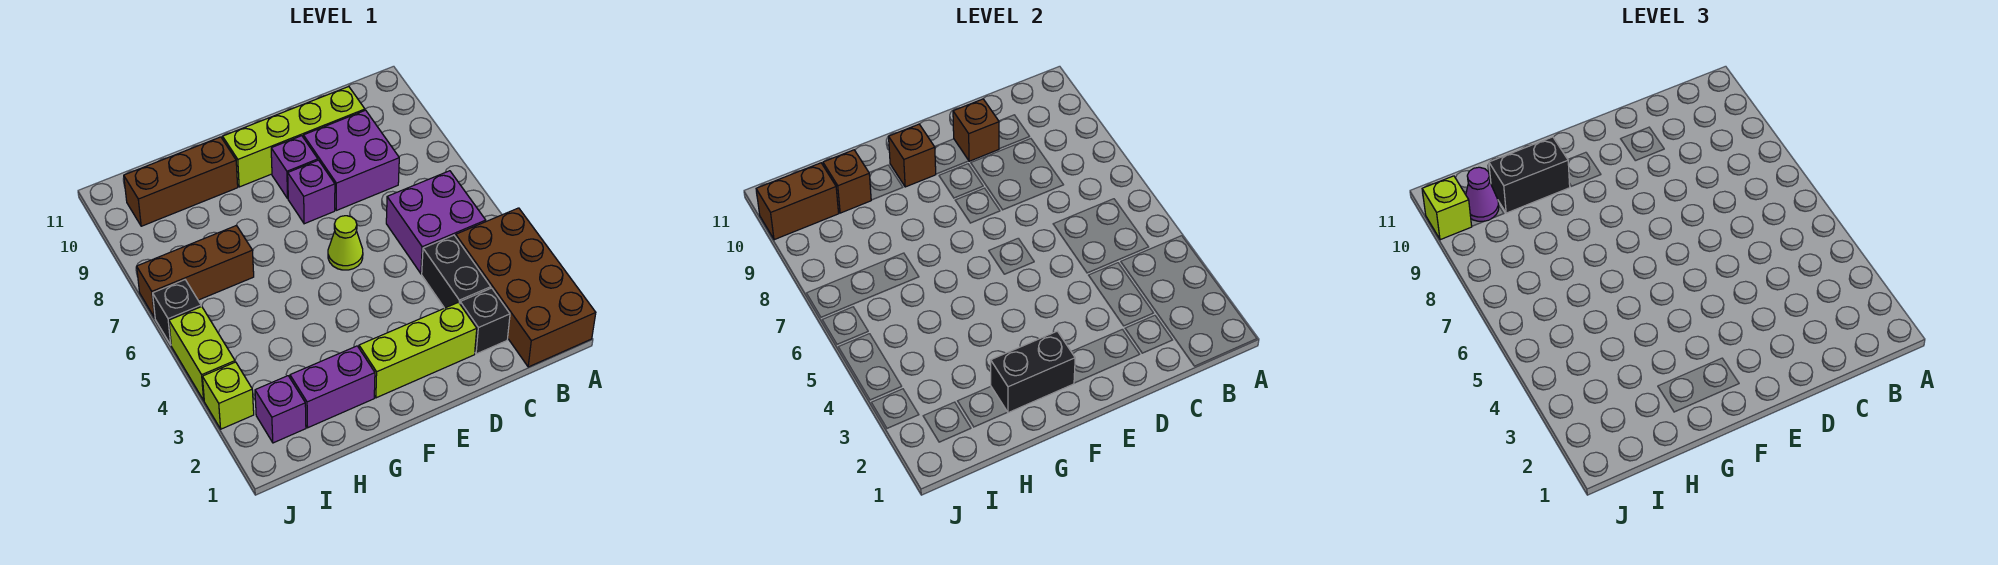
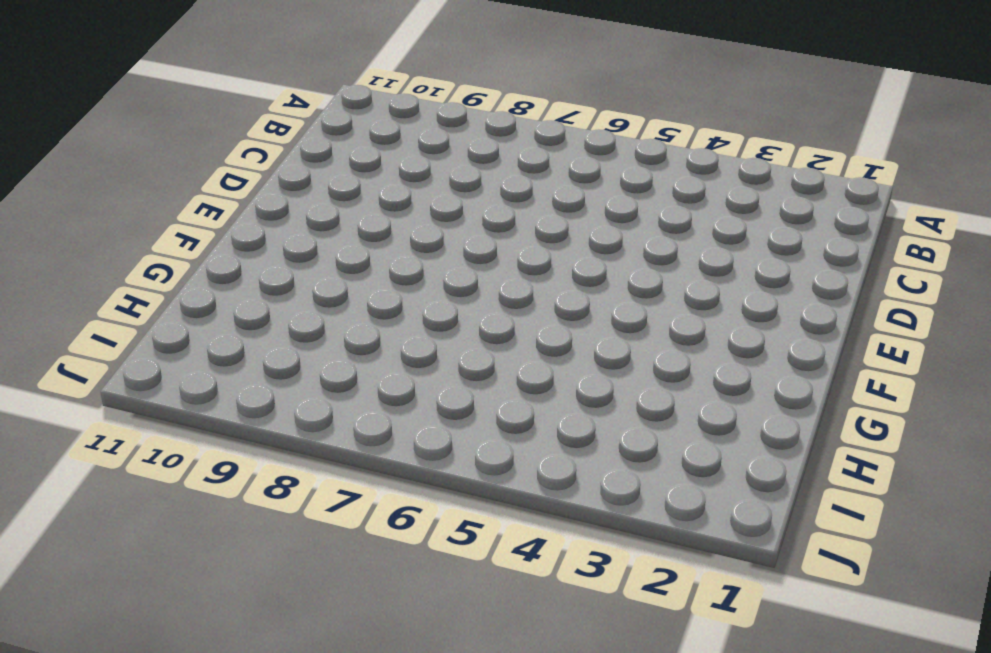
none -> brown brick A1:B4 level 1
none -> purple brick B5:C6 level 1
none -> black brick C2 level 1

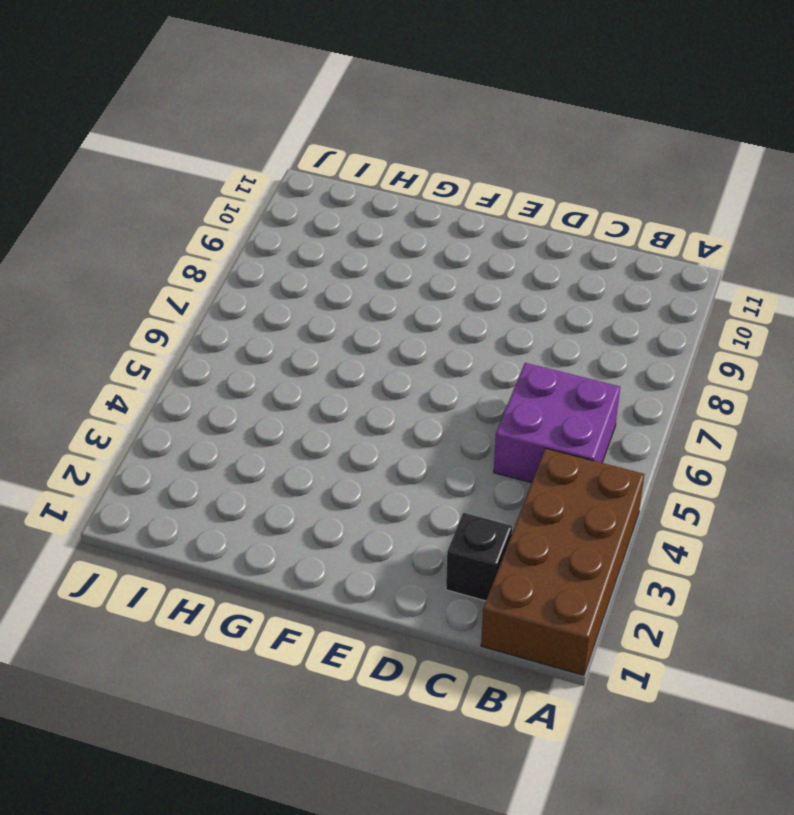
none -> black brick C3:C4 level 1
none -> purple brick C8:D9 level 1
none -> lime brick C10:F10 level 1

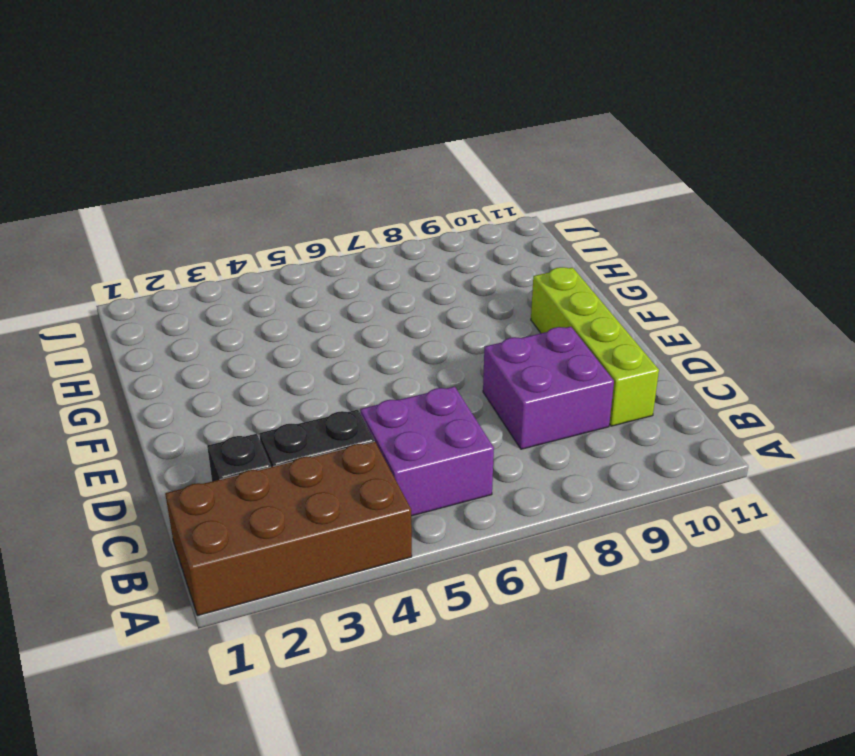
none -> lime brick D2:F2 level 1
none -> lime cone E6 level 1
none -> purple brick E8 level 1

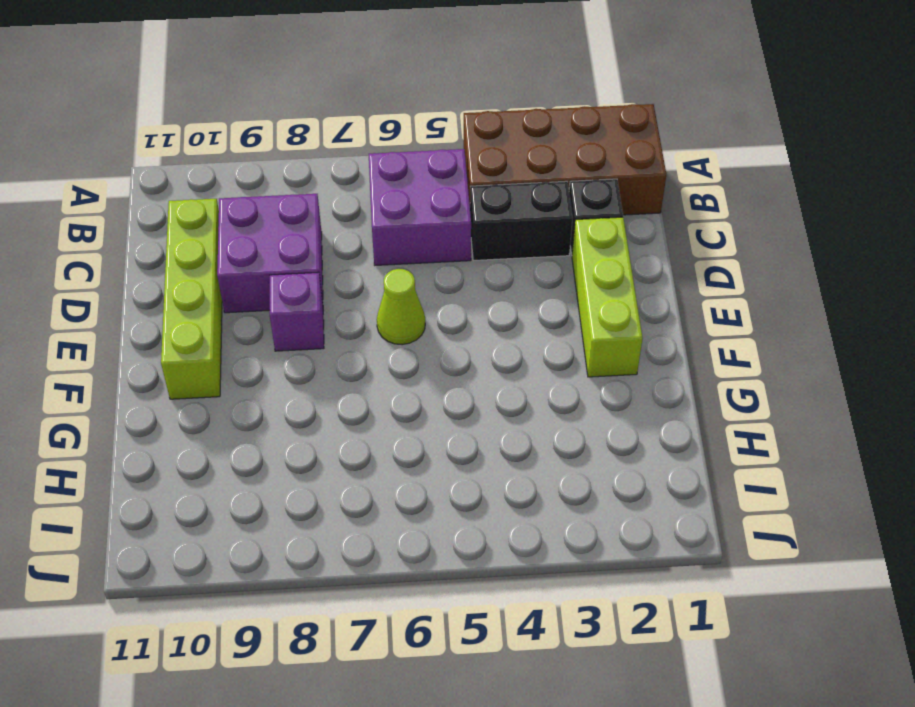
none -> purple brick E9 level 1
none -> purple brick G2:H2 level 1
none -> brown brick G10:I10 level 1

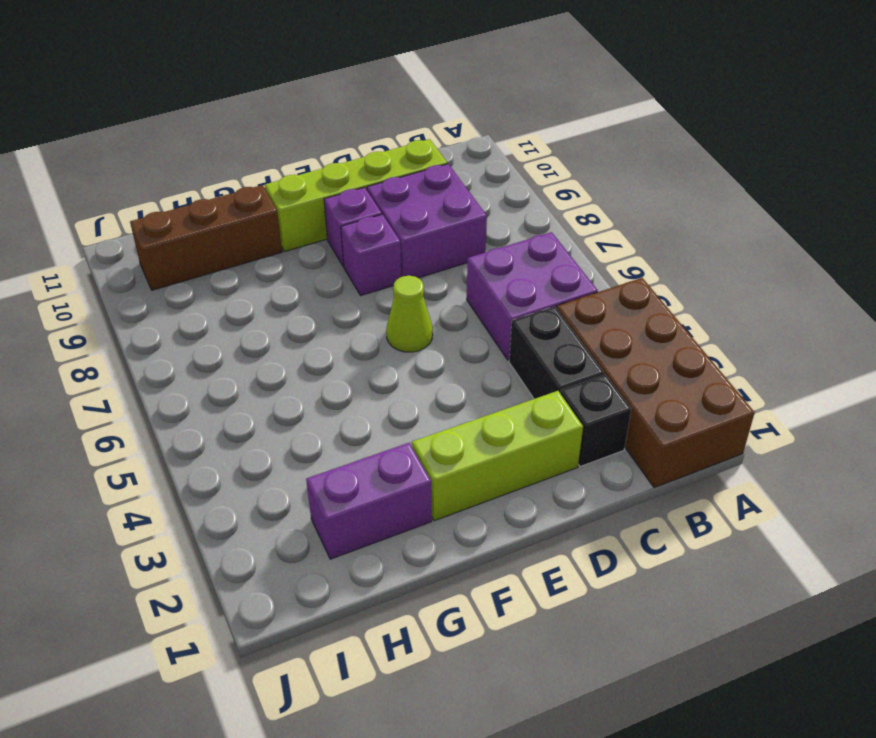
none -> brown brick H7:J7 level 1
none -> purple brick I2 level 1
none -> lime brick J3 level 1

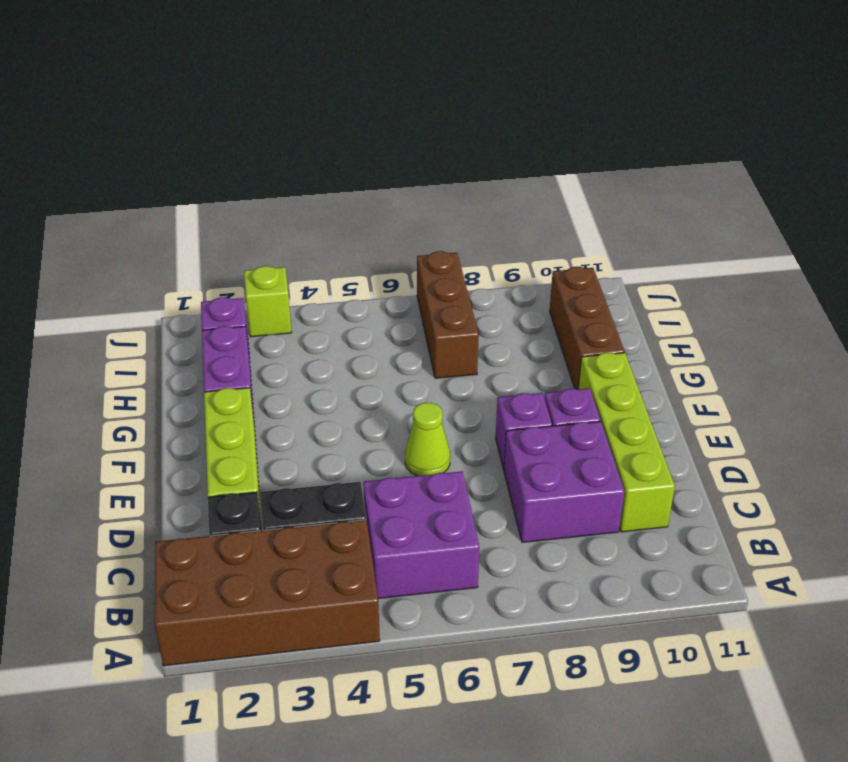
none -> lime brick J4:J5 level 1
none -> black brick J6 level 1
none -> brown brick D10 level 2

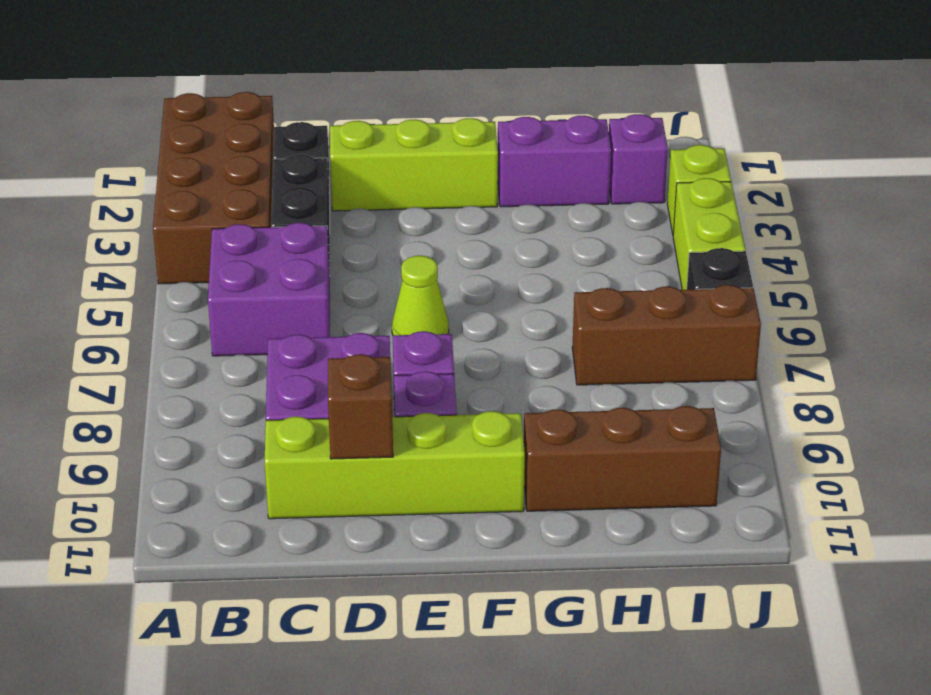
none -> black brick F2:G2 level 2
none -> brown brick F10 level 2
none -> brown brick H10 level 2

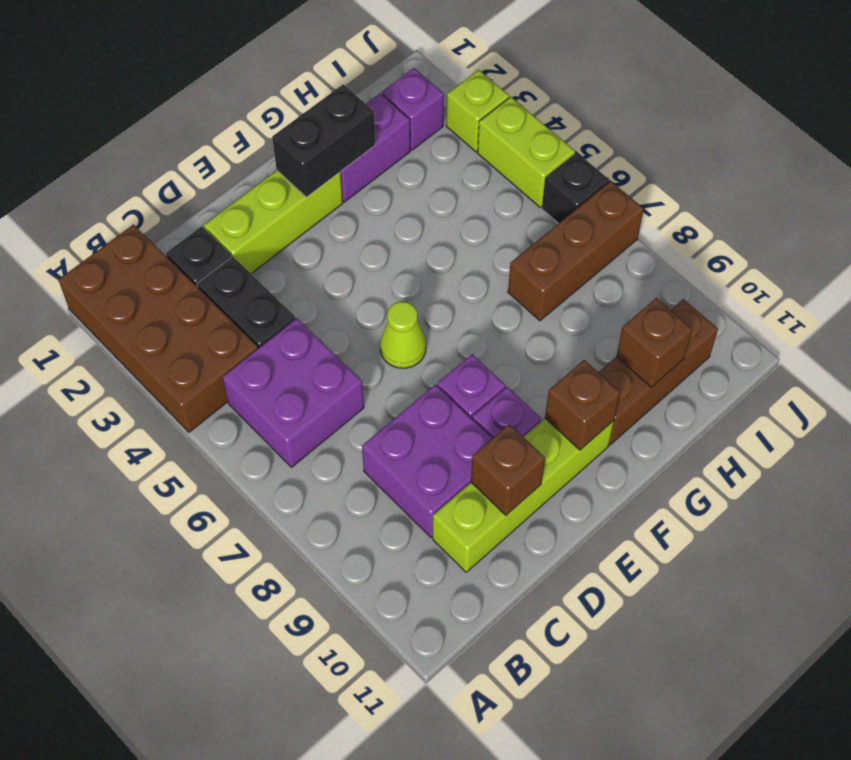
none -> brown brick I10:J10 level 2
none -> black brick G10:H10 level 3
none -> purple cone I10 level 3

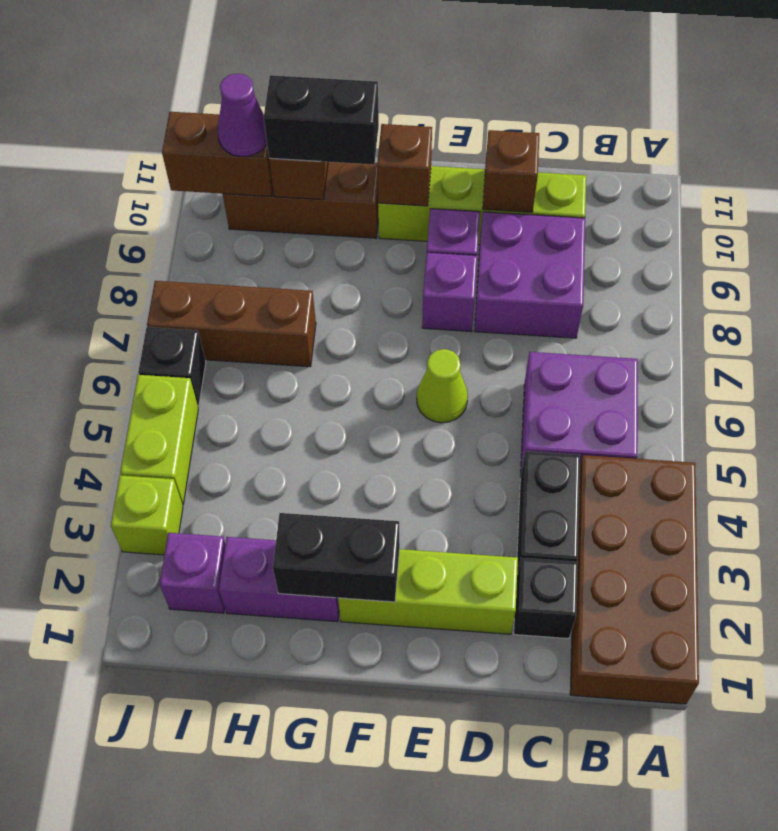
none -> lime brick J10 level 3

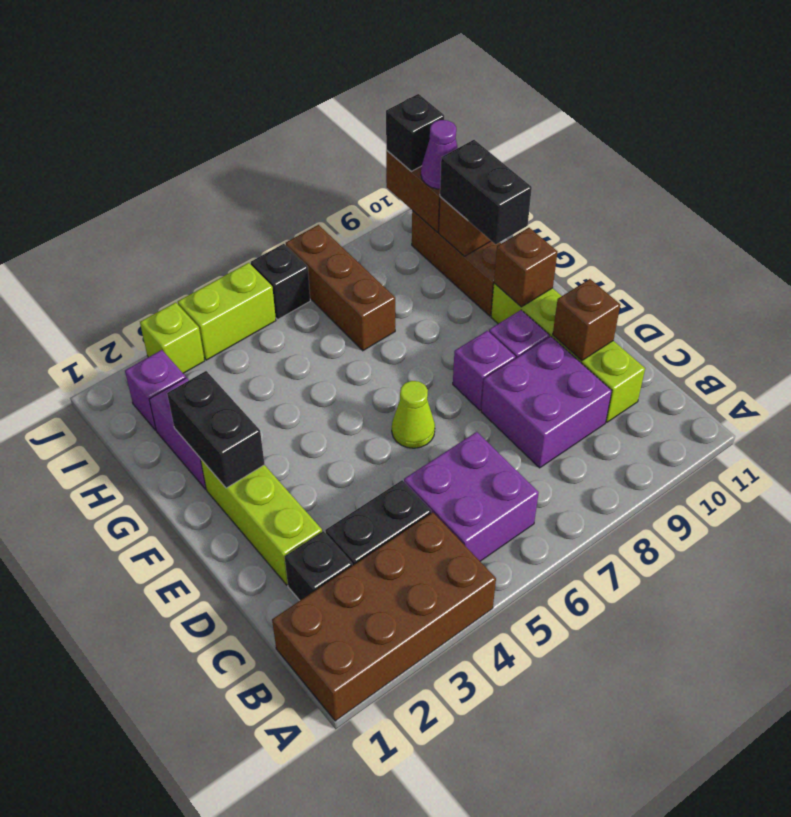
black brick J10 level 3 -> lime brick J10 level 3

